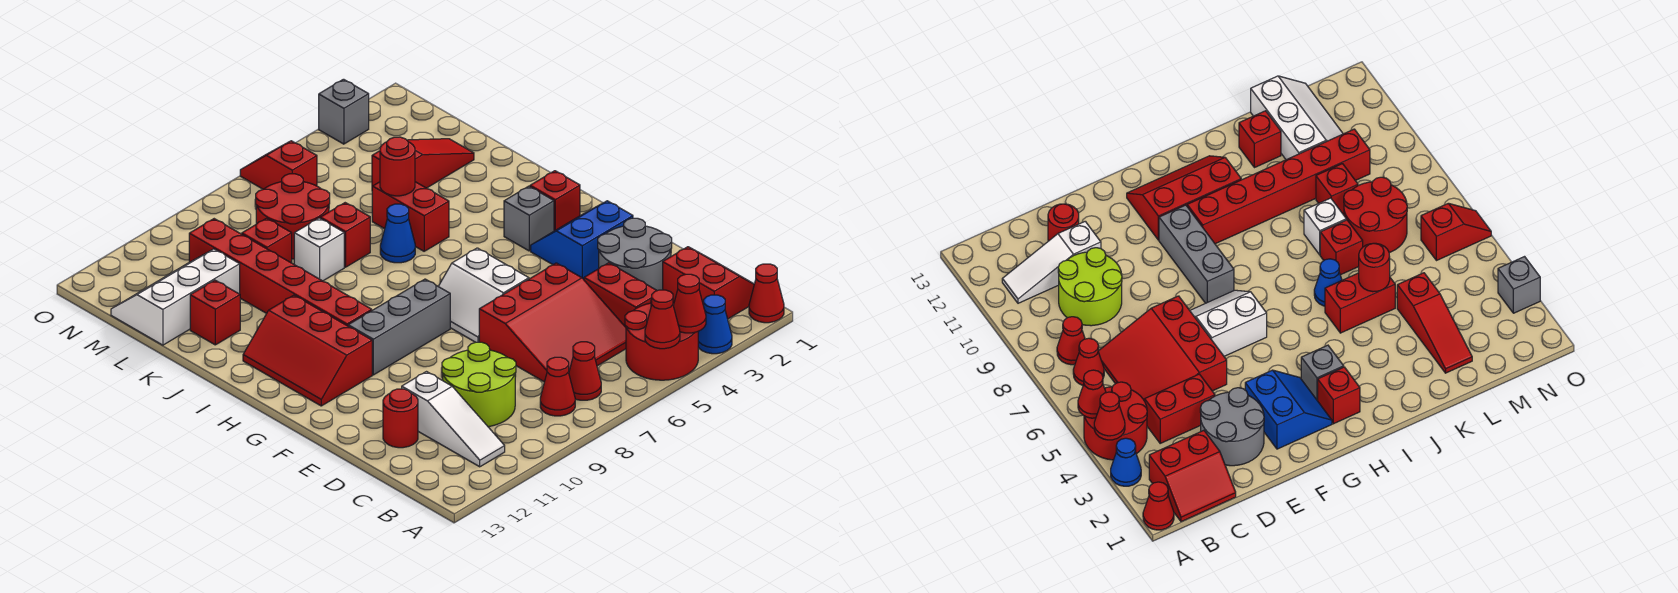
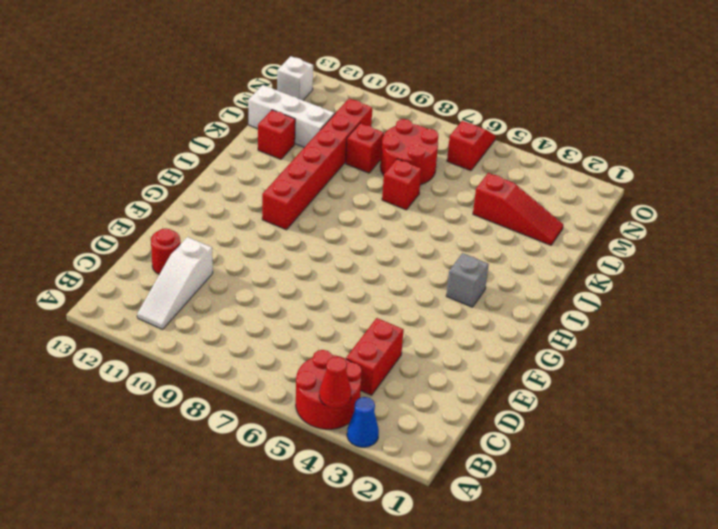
white brick N13 level 1 -> white brick K8 level 1
none -> red cone A1 level 1
none -> red slope B1:C2 level 1 top 2
none -> red cone B7 level 1
none -> red cone B8 level 1

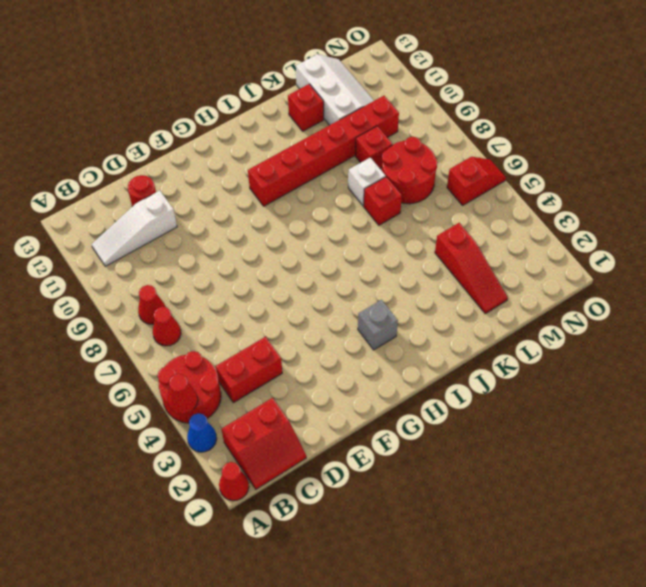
none -> red slope C5:E7 level 1 top E
none -> lime round brick C9:D10 level 1
none -> grey round brick D2:E3 level 1
none -> blue slope F2:G3 level 1 top F

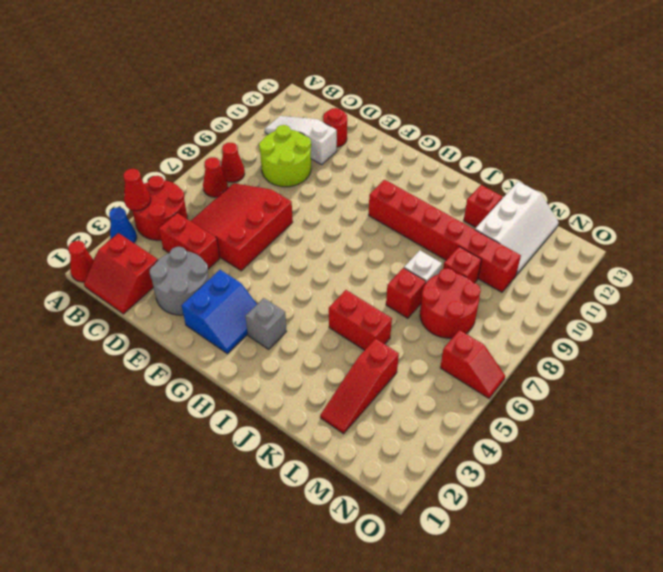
none -> white slope F6:G7 level 1 top 6
none -> grey brick G8:G10 level 1
none -> red slope G11:I12 level 1 top 11
none -> red brick H2 level 1

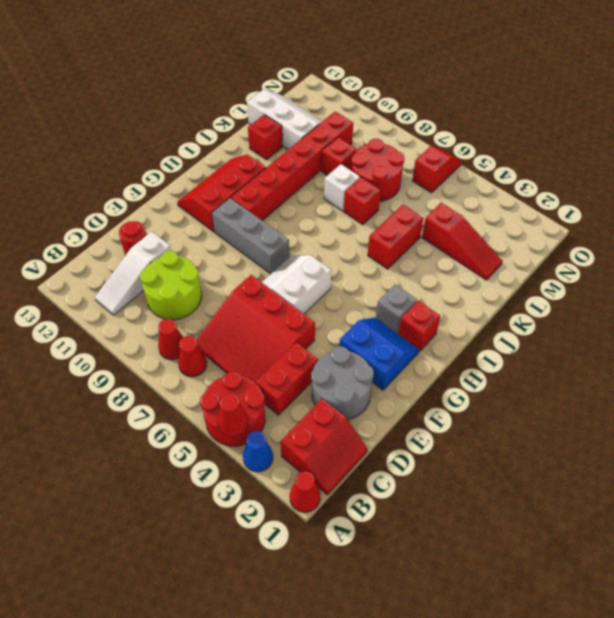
none -> blue cone J6 level 1
none -> grey brick O3 level 1
none -> red cone A5 level 2
none -> red round brick K5 level 2

